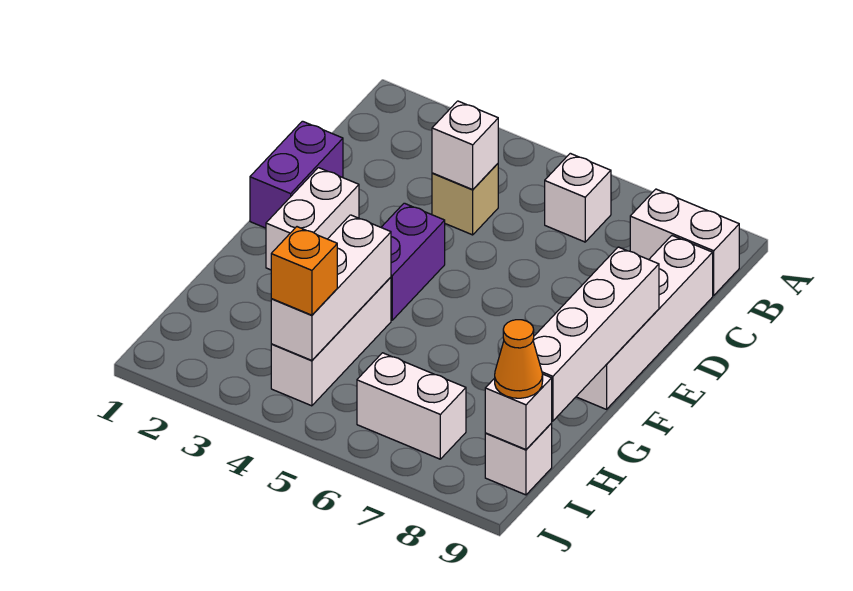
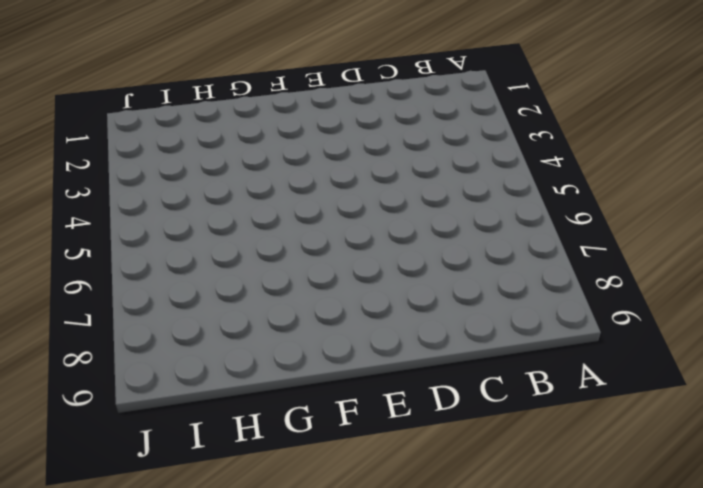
none -> white brick B6 level 1
none -> white brick B8:B9 level 1
none -> tan brick C4 level 1

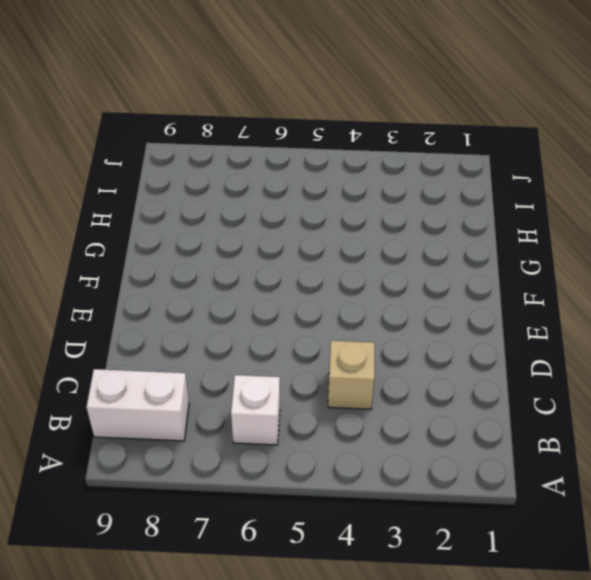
none -> white brick C9:F9 level 1
none -> purple brick D1:E1 level 1
none -> white brick E2:F2 level 1

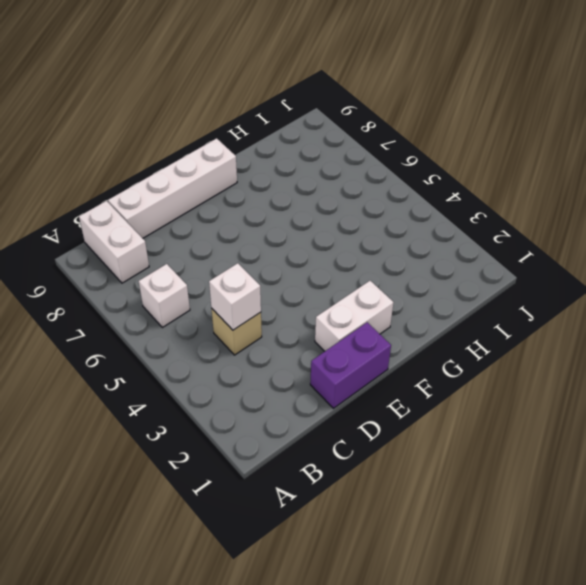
none -> purple brick E4:F4 level 1
none -> white brick G4:I4 level 1
none -> white brick I6:I7 level 1

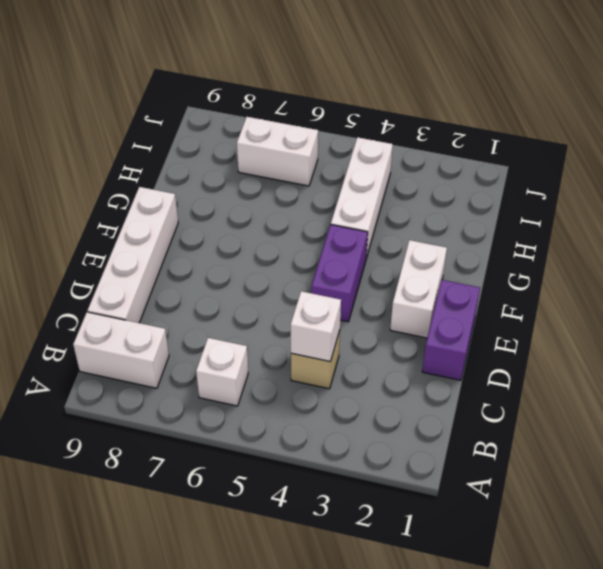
none -> white brick I9 level 1
none -> white brick E9:H9 level 2
none -> white brick G4:I4 level 2

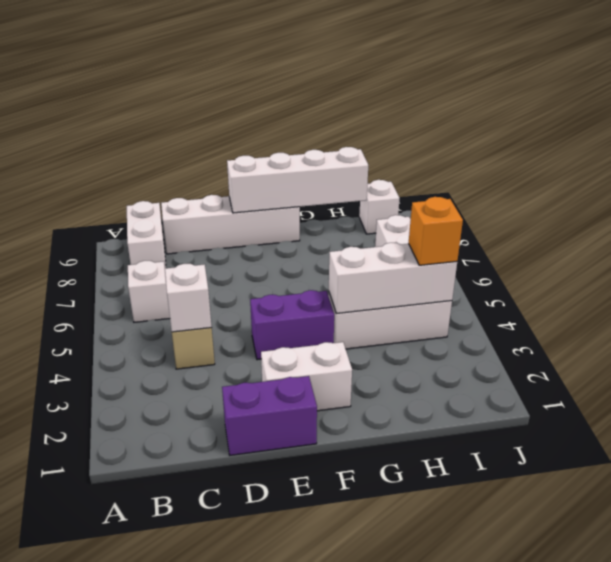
none -> white brick I9 level 2
none -> orange cone I9 level 3

